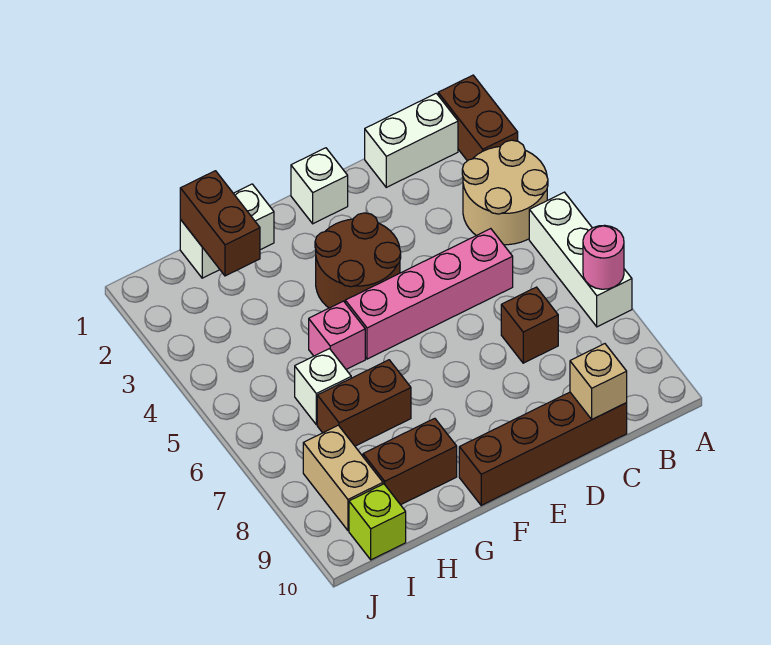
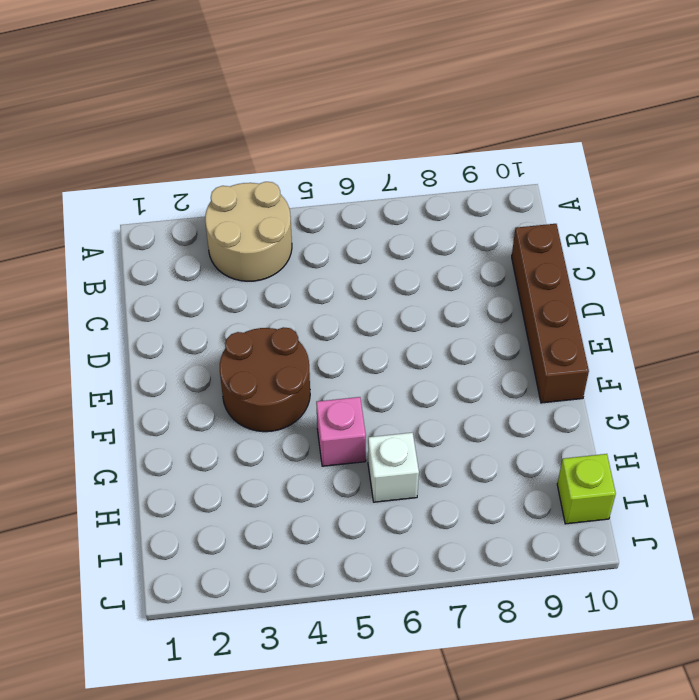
none -> brown brick A1:A2 level 1
none -> white brick A5:A7 level 1
none -> white brick B1:C1 level 1

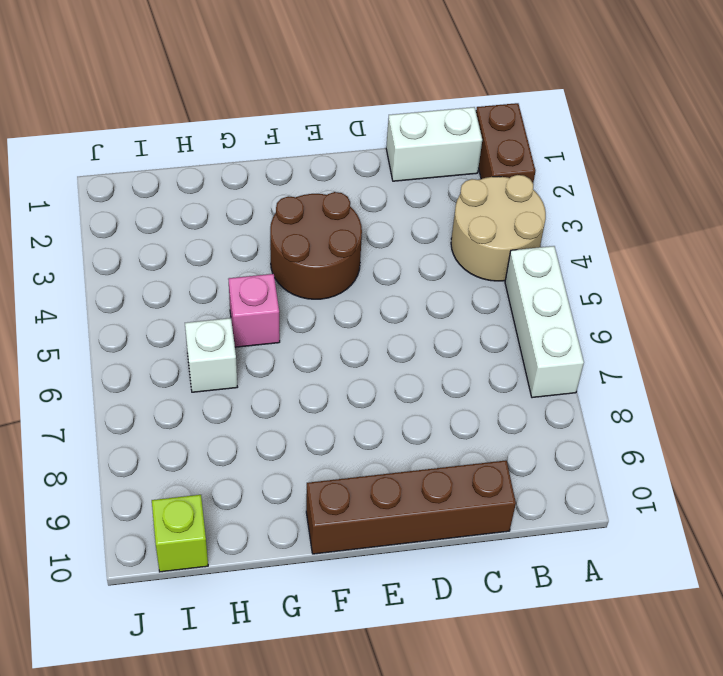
none -> pink brick C5:F5 level 1
none -> brown brick C7 level 1
none -> white brick E1 level 1

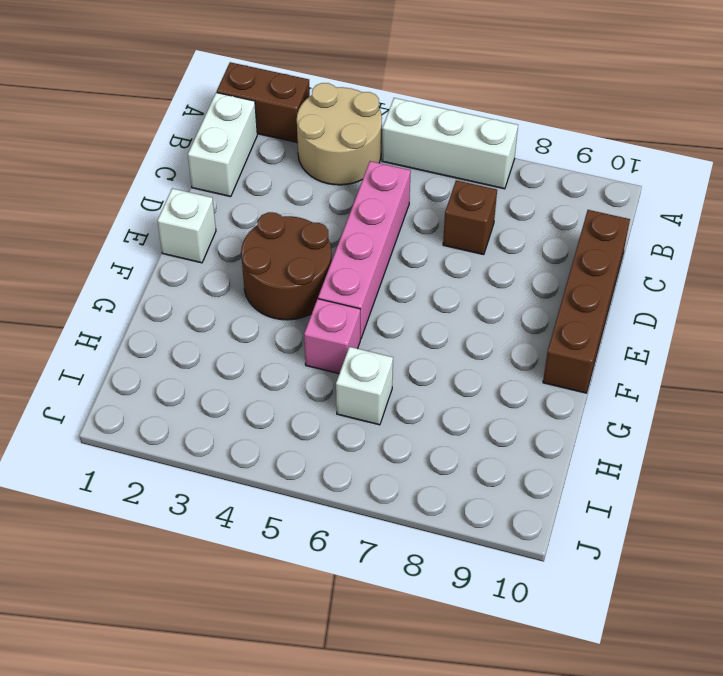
none -> white brick G1:H1 level 1
none -> brown brick G7:H7 level 1
none -> brown brick G9:H9 level 1

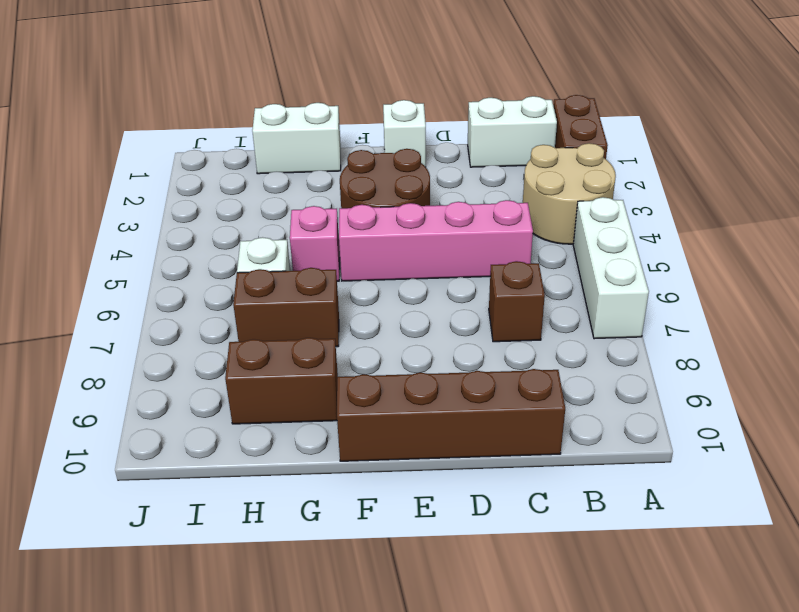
none -> tan brick I8:I9 level 1
none -> lime brick I10 level 1
none -> pink round brick A7 level 2

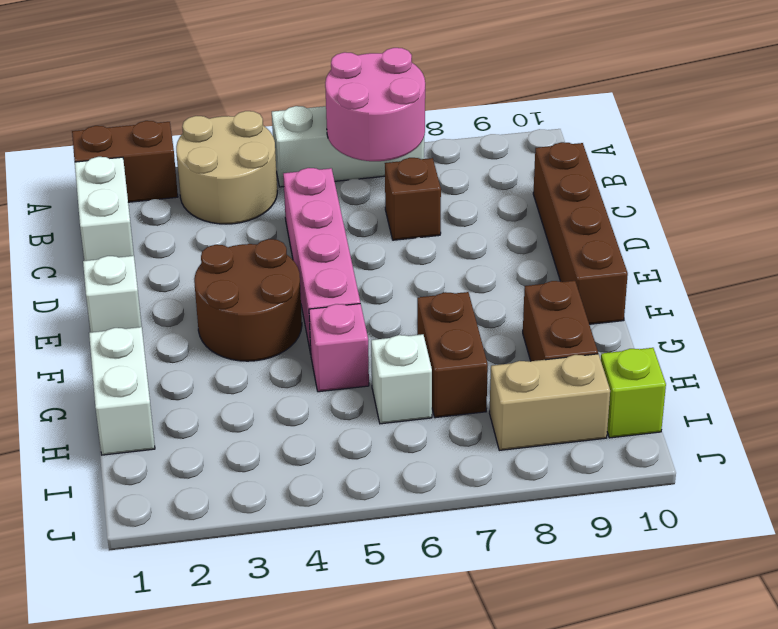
pink round brick A6:B7 level 2 -> pink round brick A7 level 2
none -> tan brick C10 level 2
none -> brown brick H1:H2 level 2

